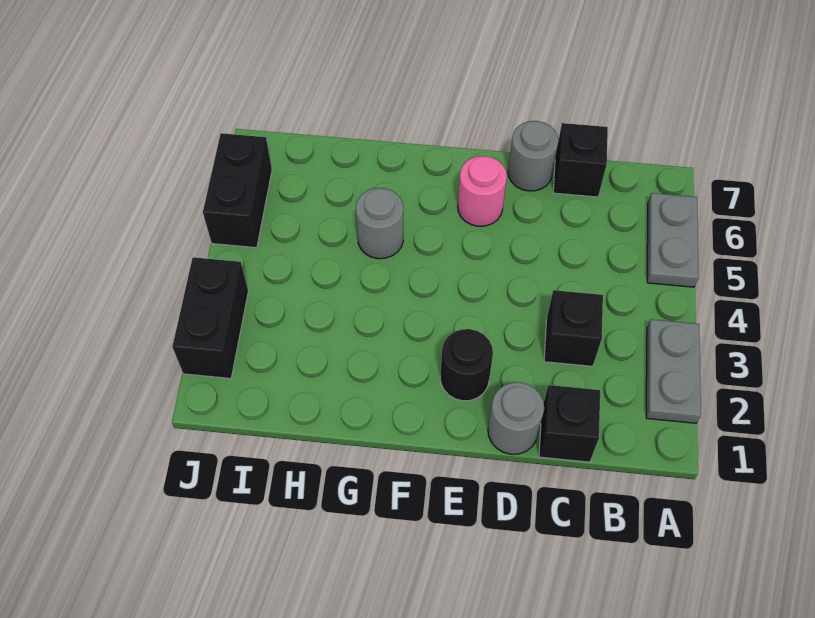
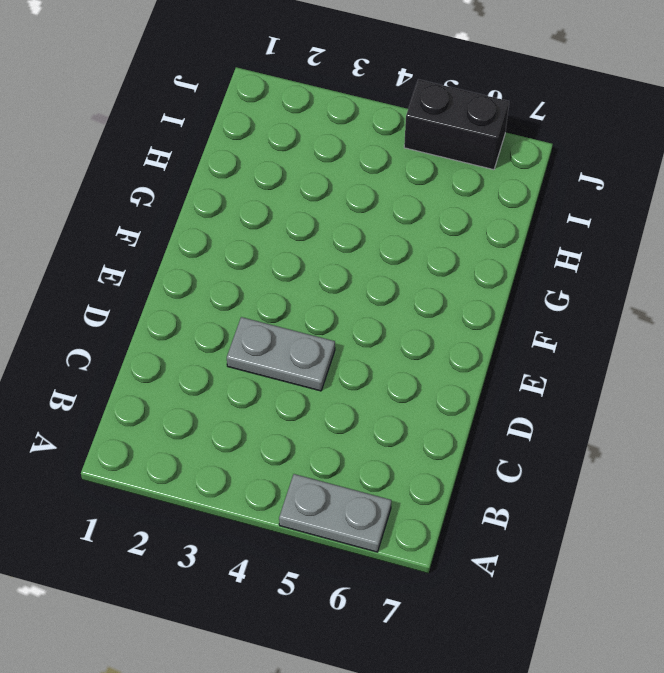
grey plate D3:D4 level 1 -> grey plate A2:A3 level 1
none -> black brick C1 level 1
none -> black brick C3 level 1
none -> black brick C7 level 1

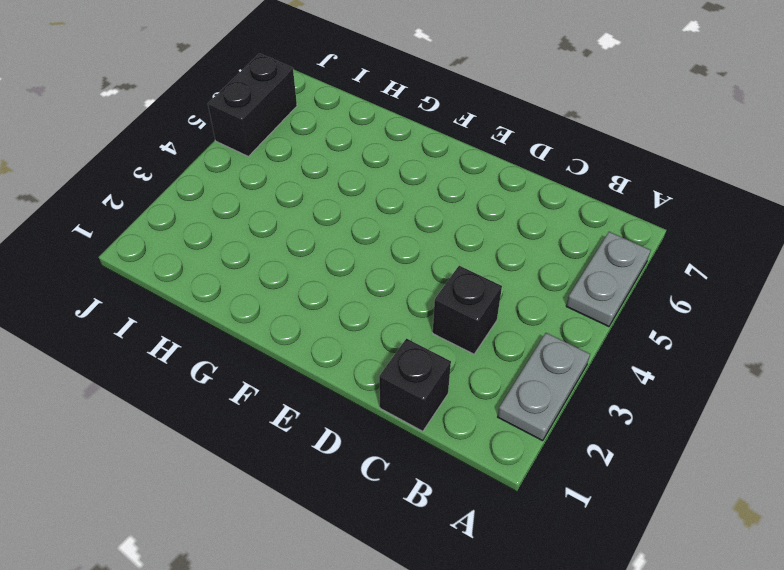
none -> black brick C7 level 1
none -> grey round brick D1 level 1
none -> grey round brick D7 level 1

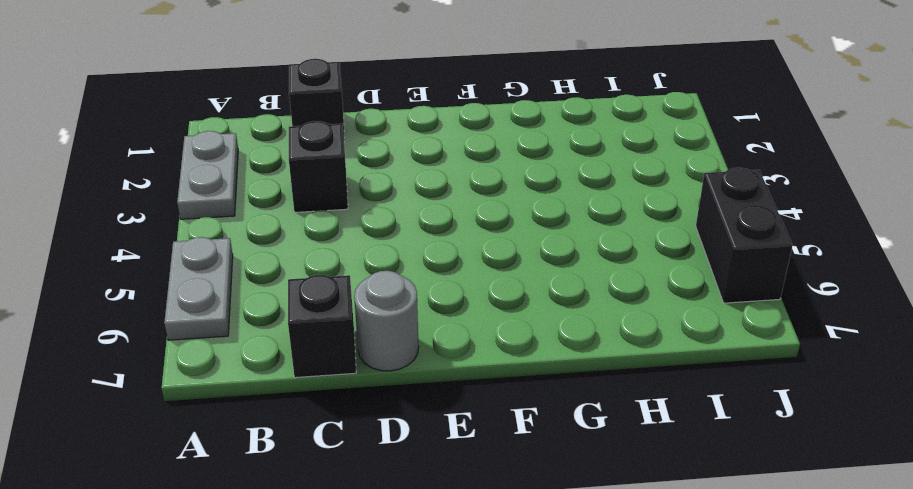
none -> grey round brick D1 level 1
none -> black round brick E2 level 1
none -> pink round brick E6 level 1

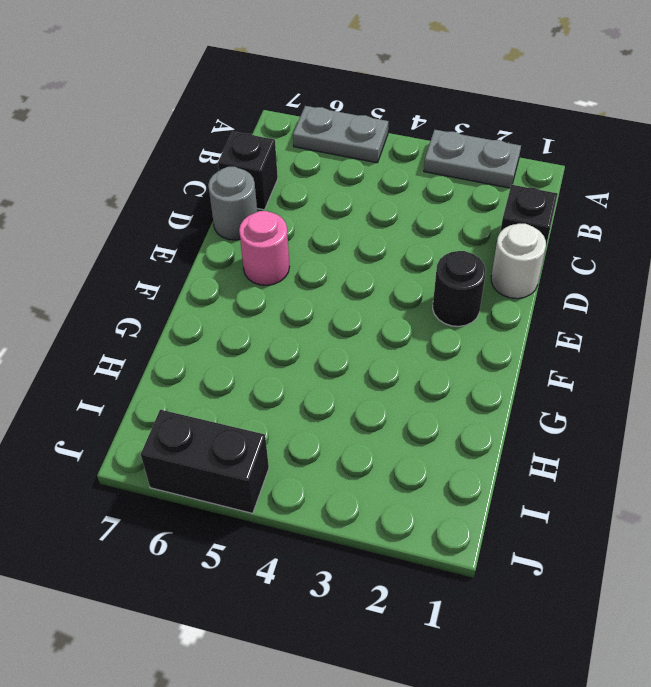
white round brick D1 level 1 -> grey round brick D1 level 1
none -> black brick C3 level 1
none -> grey round brick G5 level 1
none -> black brick J2:J3 level 1

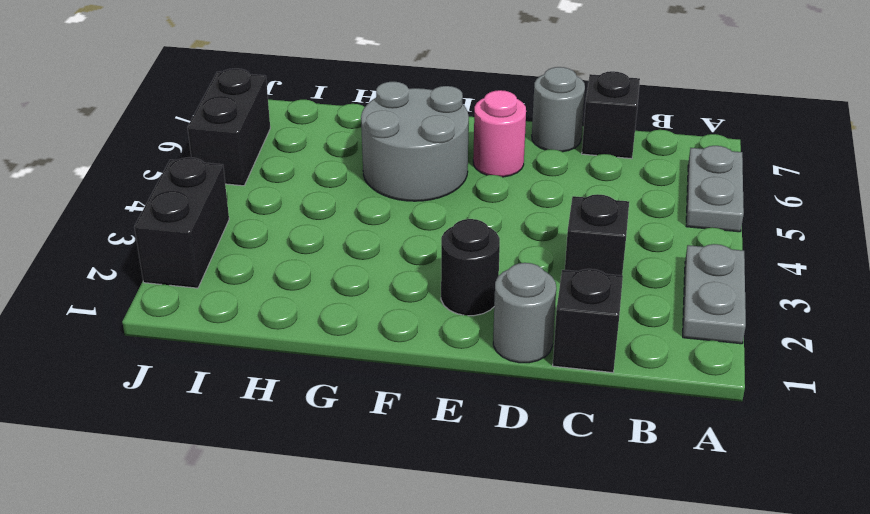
grey round brick F5:G6 level 1 -> grey round brick G5 level 1

